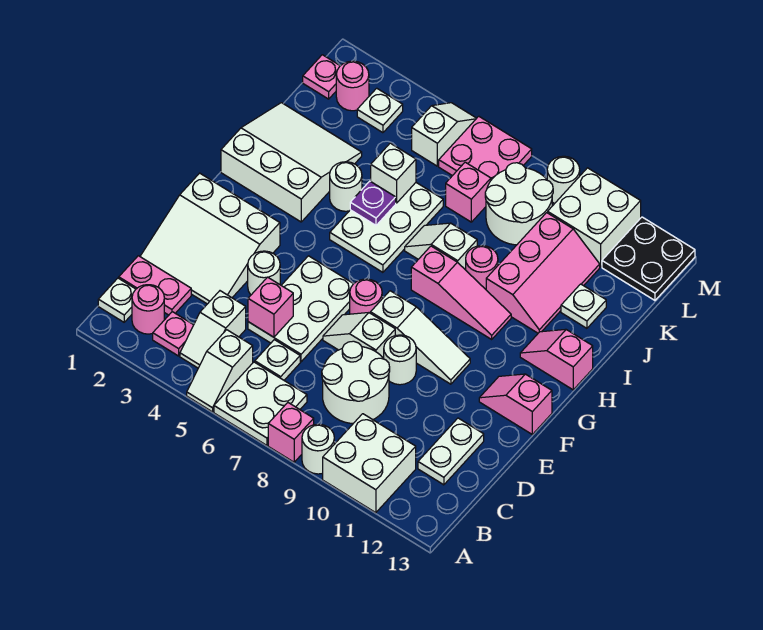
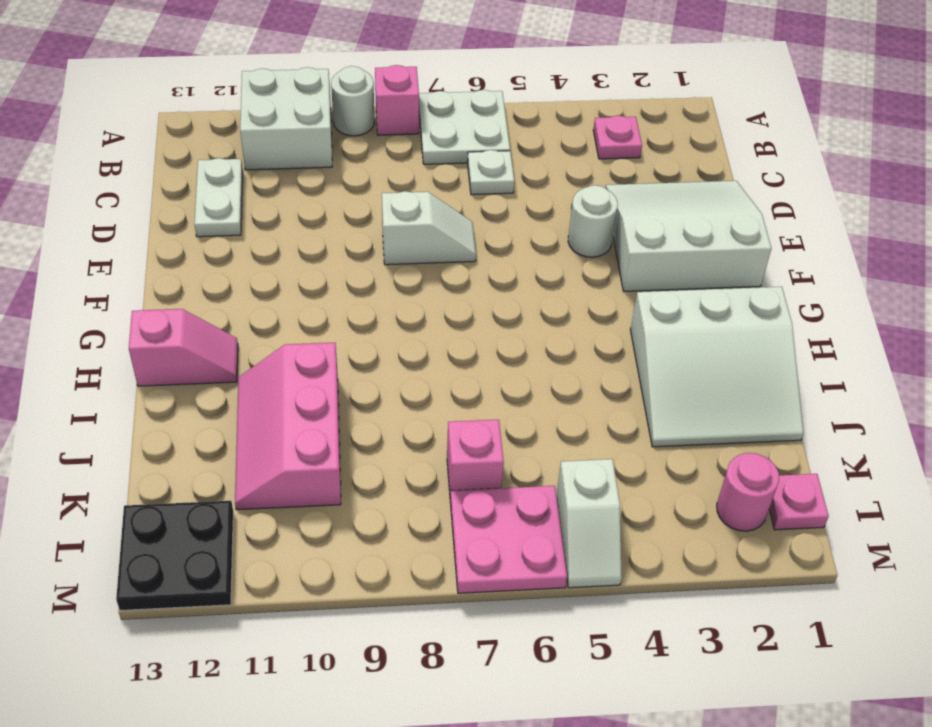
none -> white slope A5:B5 level 1 top B
none -> white plate B1 level 1
none -> pink round brick B2 level 1
none -> white slope B4:C4 level 1 top C

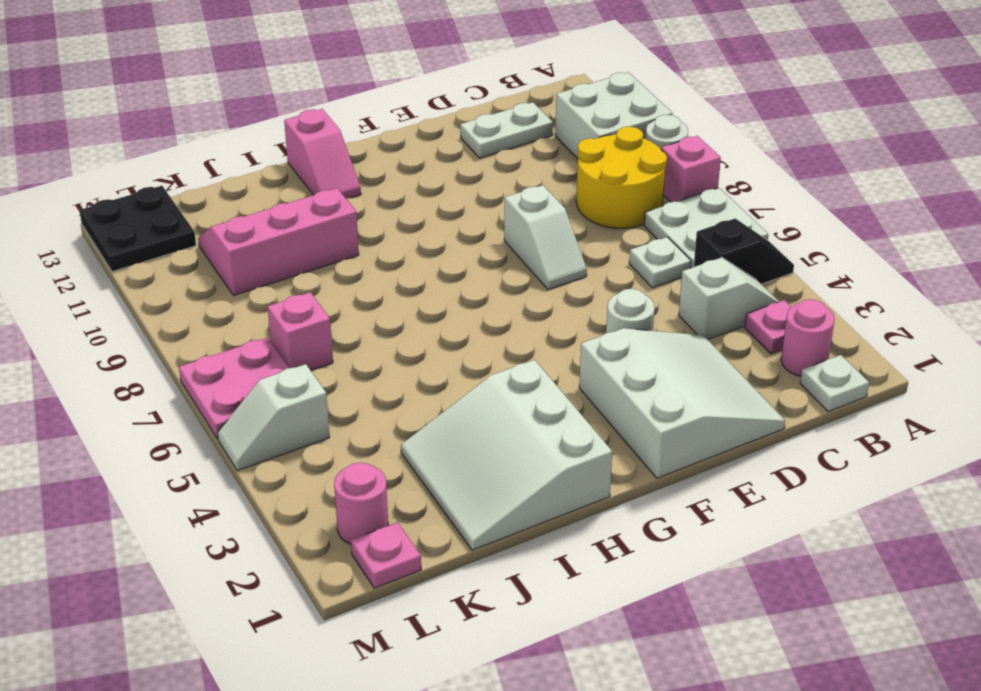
black slope A5:B5 level 1 top B -> white slope A5:B5 level 1 top B
yellow round brick B8:C9 level 1 -> white round brick C8:D9 level 1
none -> pink plate C1:C2 level 1
none -> white plate D5:F6 level 1
none -> white round brick E9 level 1
none -> pink round brick F7 level 1

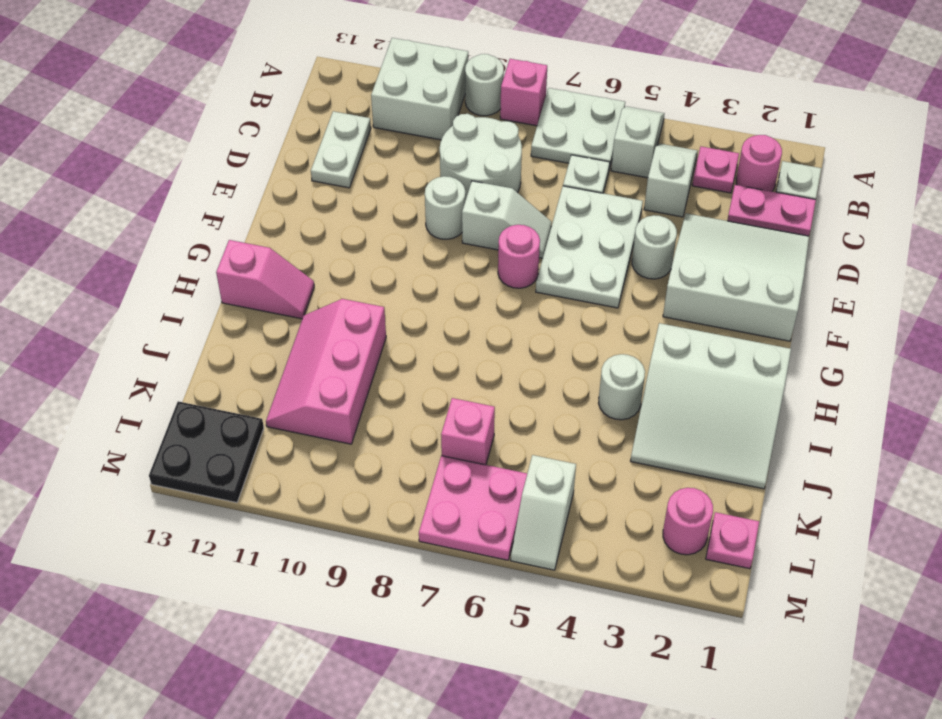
none -> white slope F8:F10 level 1 top 8
none -> pink slope F12:F13 level 1 top 13
none -> white plate H5:J6 level 1
none -> pink slope H8:H10 level 1 top 8

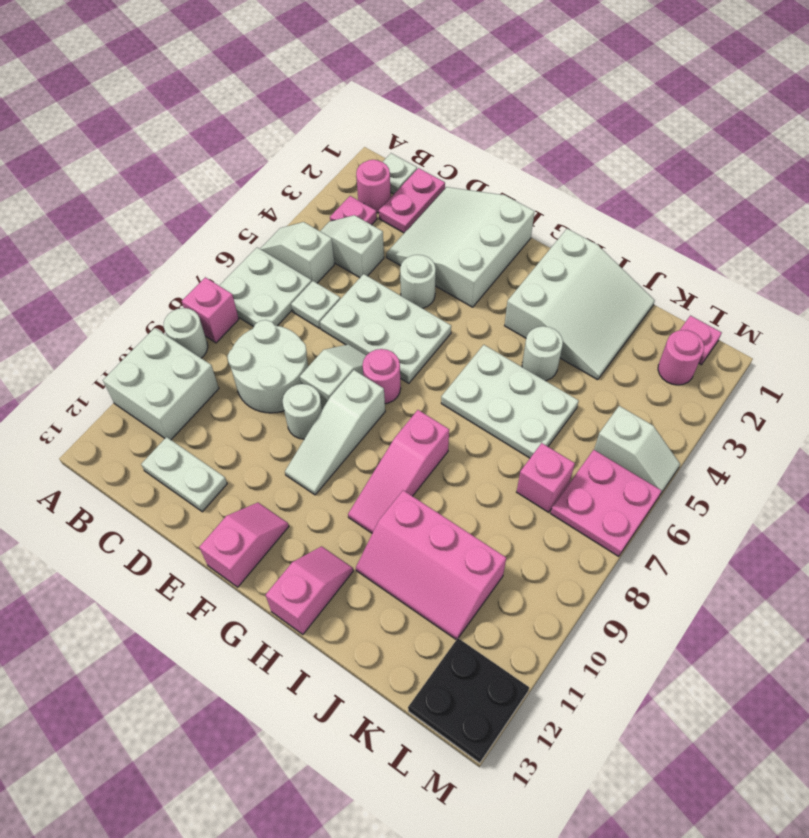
none -> white slope I7:I8 level 1 top 8
none -> pink round brick I9 level 1
none -> white plate J12 level 1
none -> white round brick K8:L9 level 1

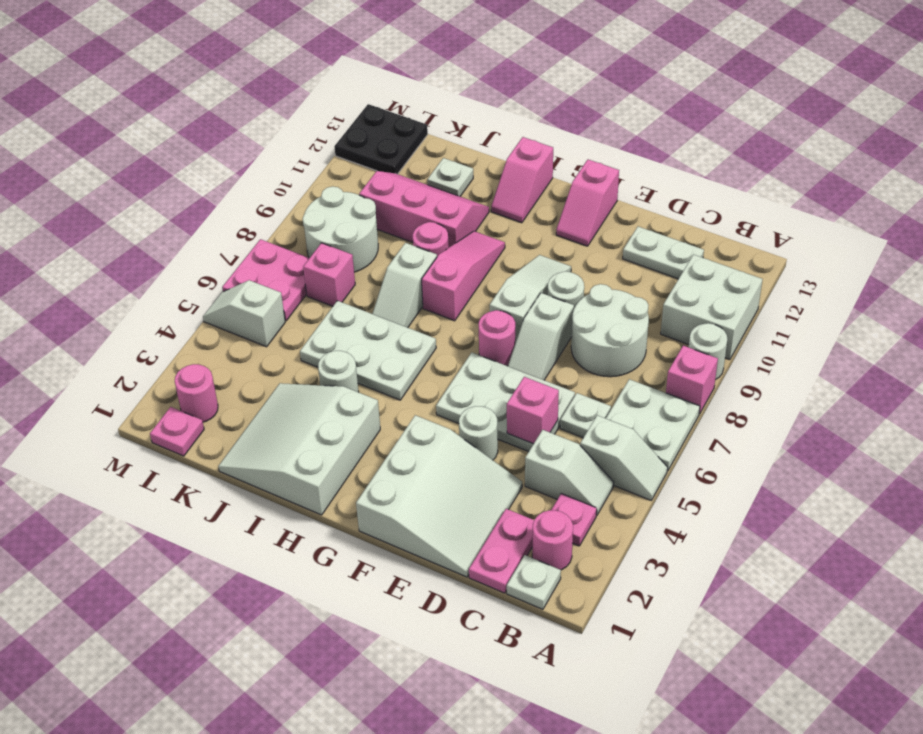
none -> white plate L3 level 1
none -> white brick L10:M11 level 1
none -> white round brick M9 level 1
none -> purple plate I5 level 2

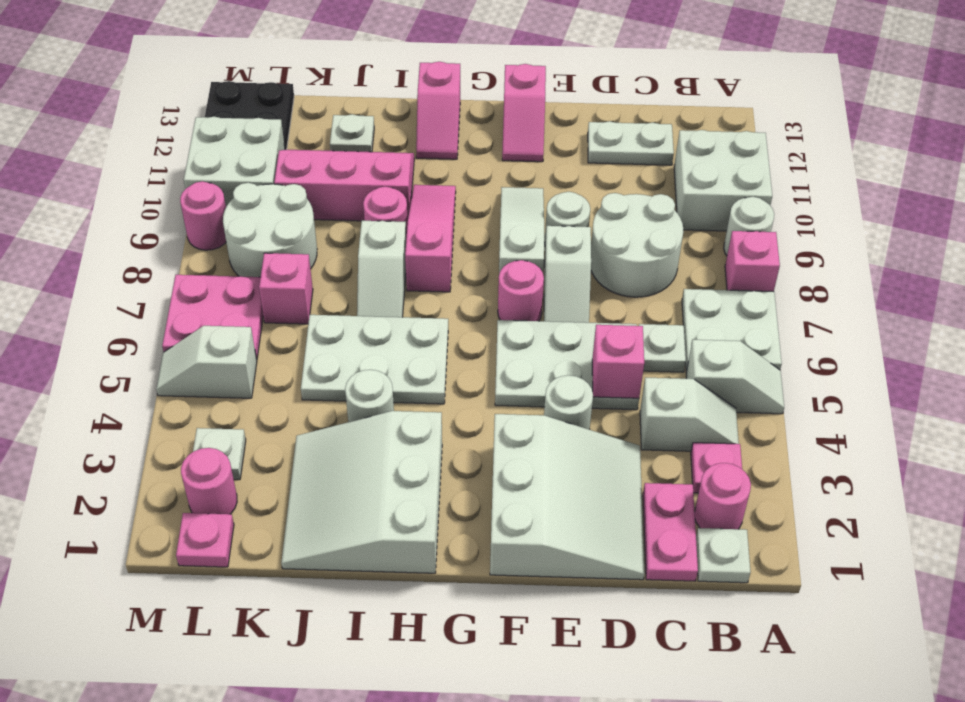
pink round brick M9 level 1 -> white round brick M9 level 1
none -> purple plate I5 level 2
none -> white brick J5 level 2

